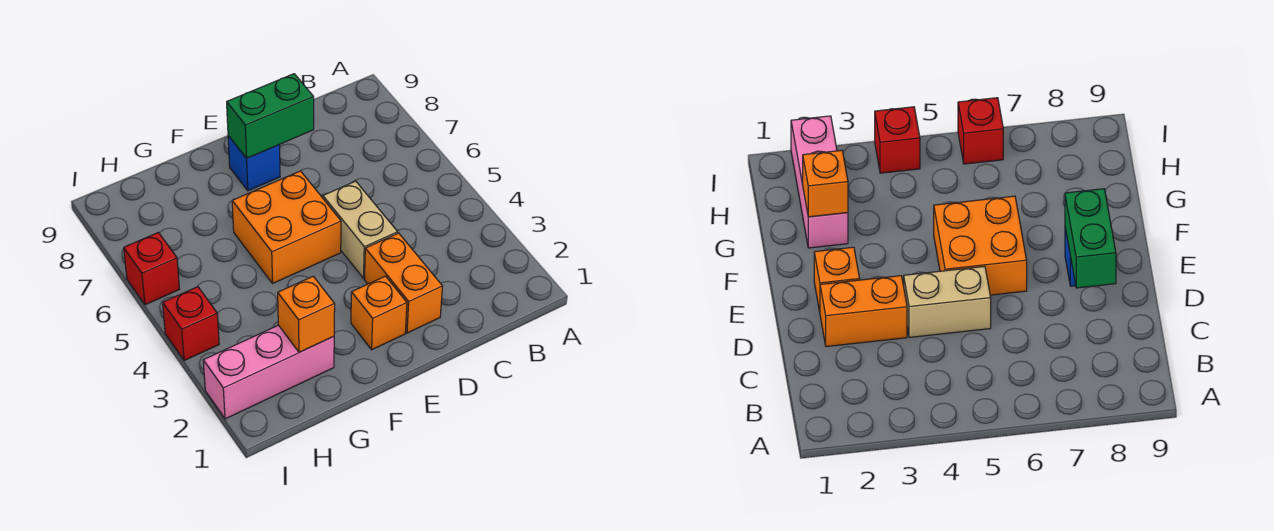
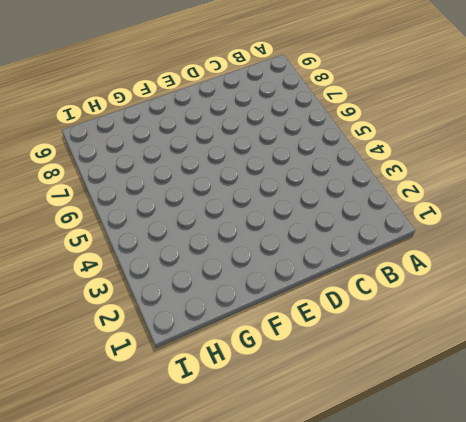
none -> orange brick D2:D3 level 1
none -> tan brick D4:D5 level 1

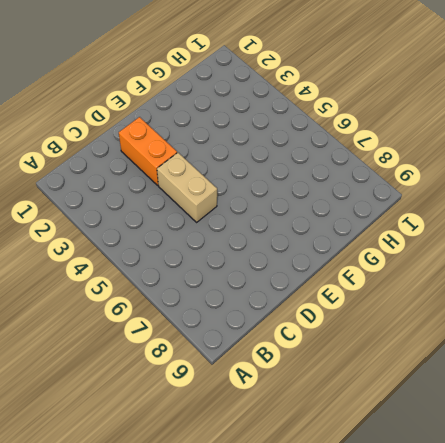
none -> orange brick E2 level 1
none -> orange brick E5:F6 level 1

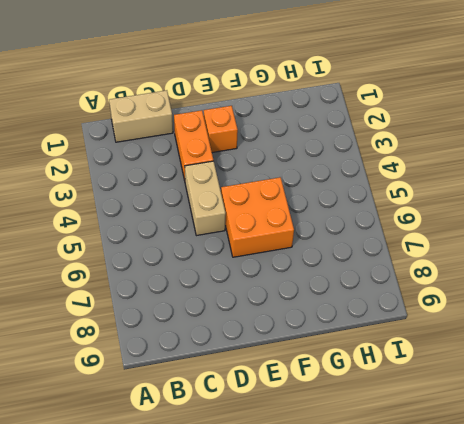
tan brick B1:C1 level 1 -> none
none -> blue brick E8 level 1
none -> pink brick G2:I2 level 1

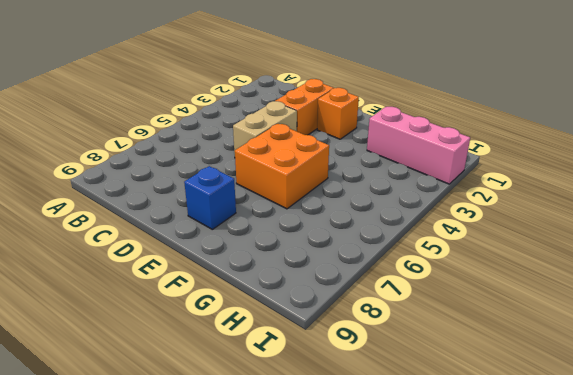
none -> red brick I4 level 1
none -> red brick I6 level 1

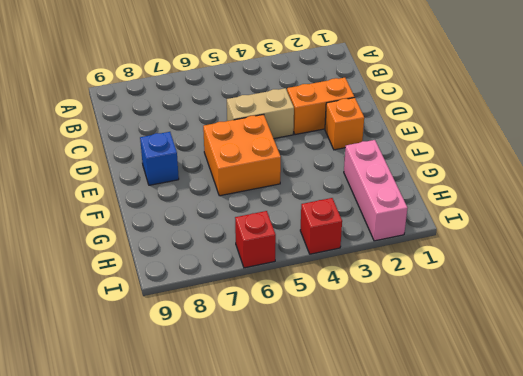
none -> green brick D8:E8 level 2
none -> orange brick G2 level 2

